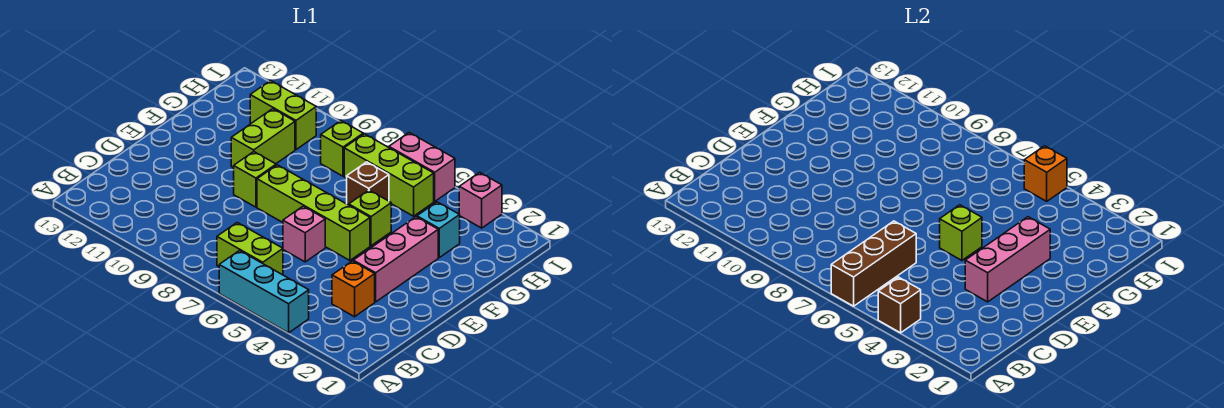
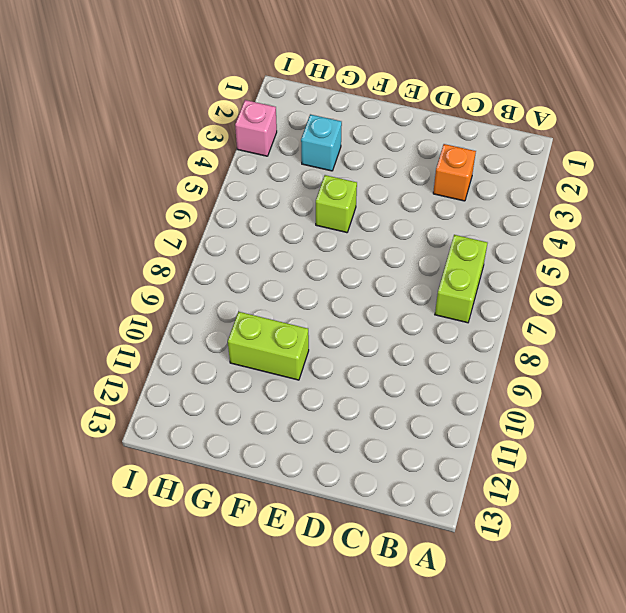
none -> cyan brick A4:A6 level 1
none -> pink brick D3:F3 level 1
none -> pink brick D6 level 1

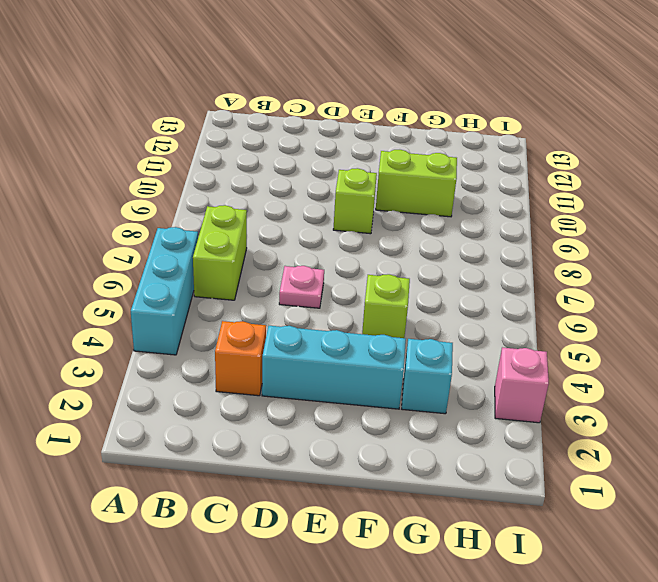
cyan brick D3:F3 level 1 -> pink brick D3:F3 level 1
pink plate D6 level 1 -> pink brick D6 level 1
none -> lime brick E5:E8 level 1
none -> brown brick G6 level 1
none -> lime brick H5:H7 level 1

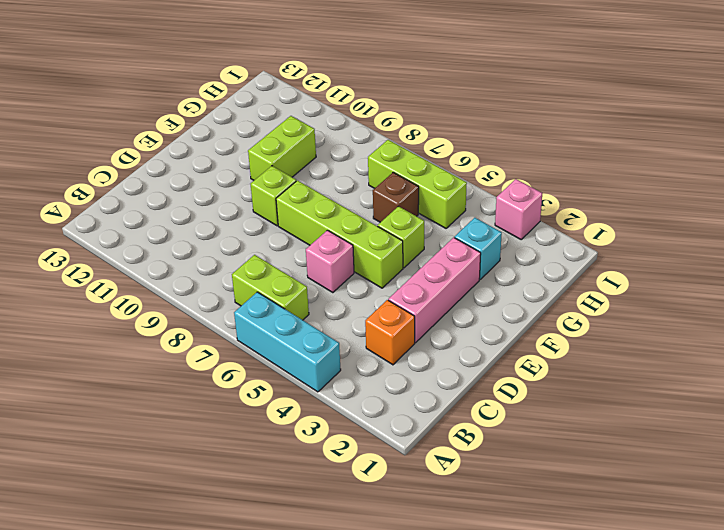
none -> lime brick H8 level 1
none -> lime brick H10:H11 level 1
none -> pink brick I5:I6 level 1

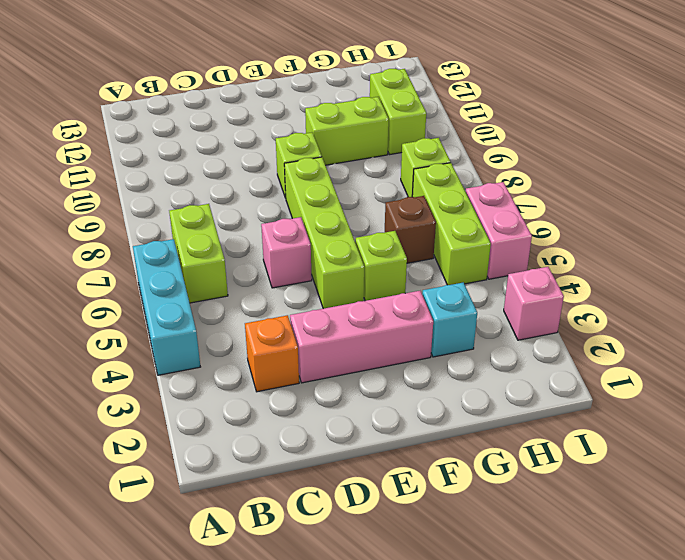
none -> brown brick A4 level 2
none -> brown brick A6:C6 level 2
none -> pink brick D3:F3 level 2

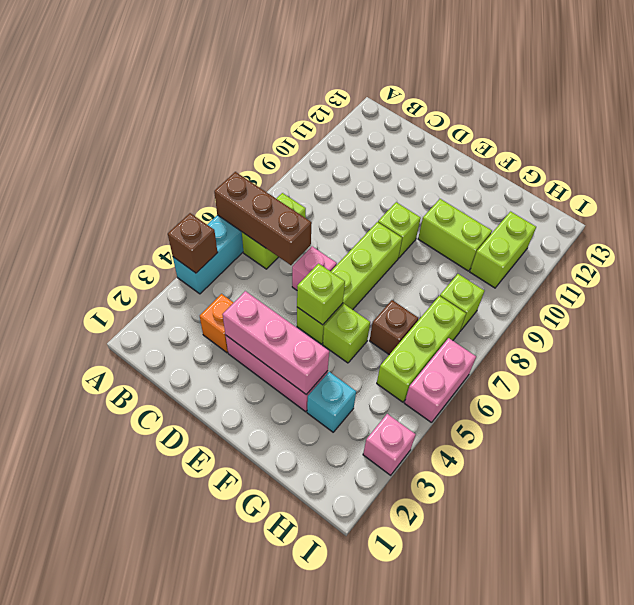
none -> orange brick I5 level 2

